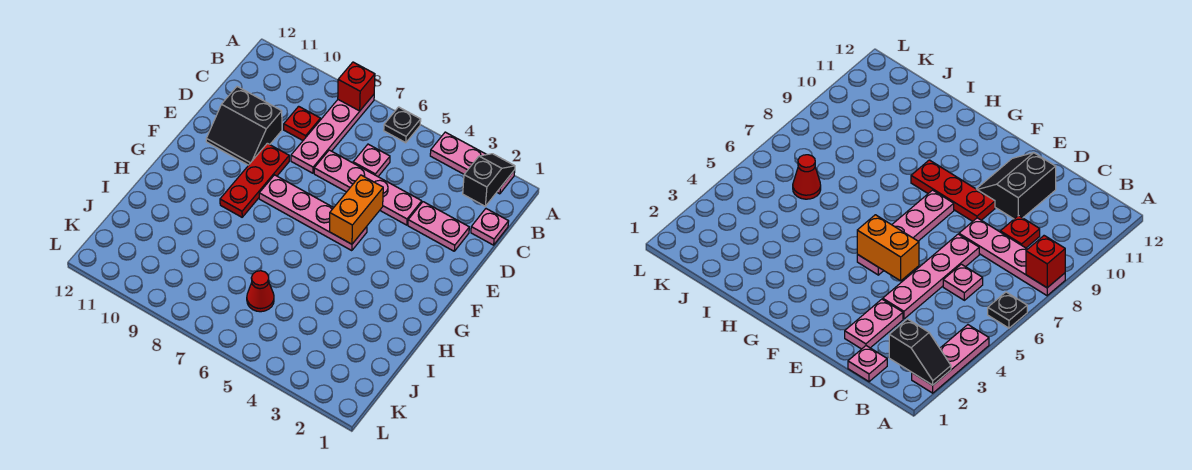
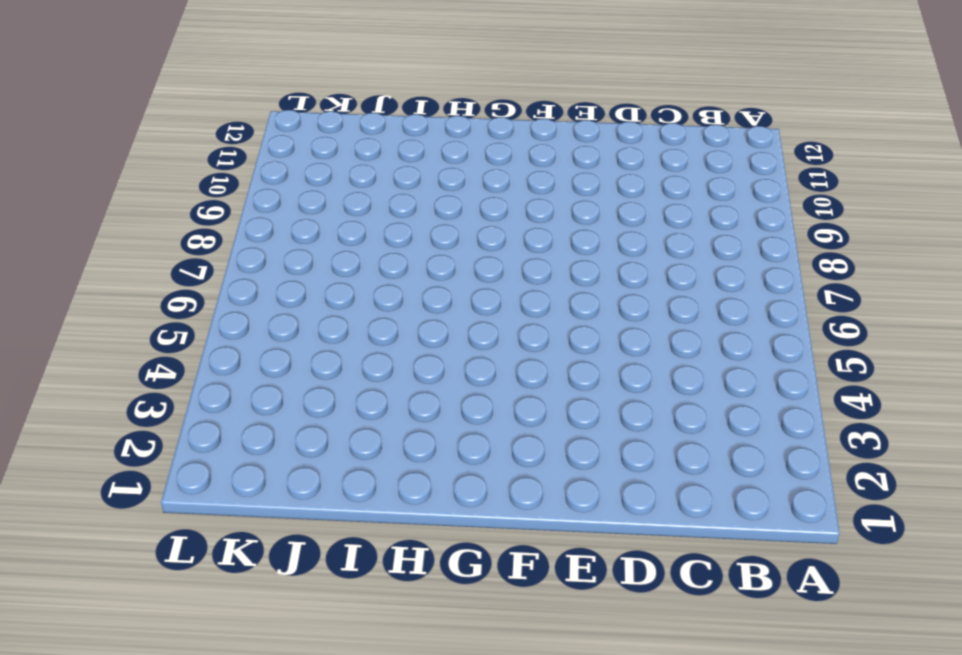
none -> pink plate A2:A4 level 1
none -> black plate A6 level 1
none -> pink plate A8:D8 level 1

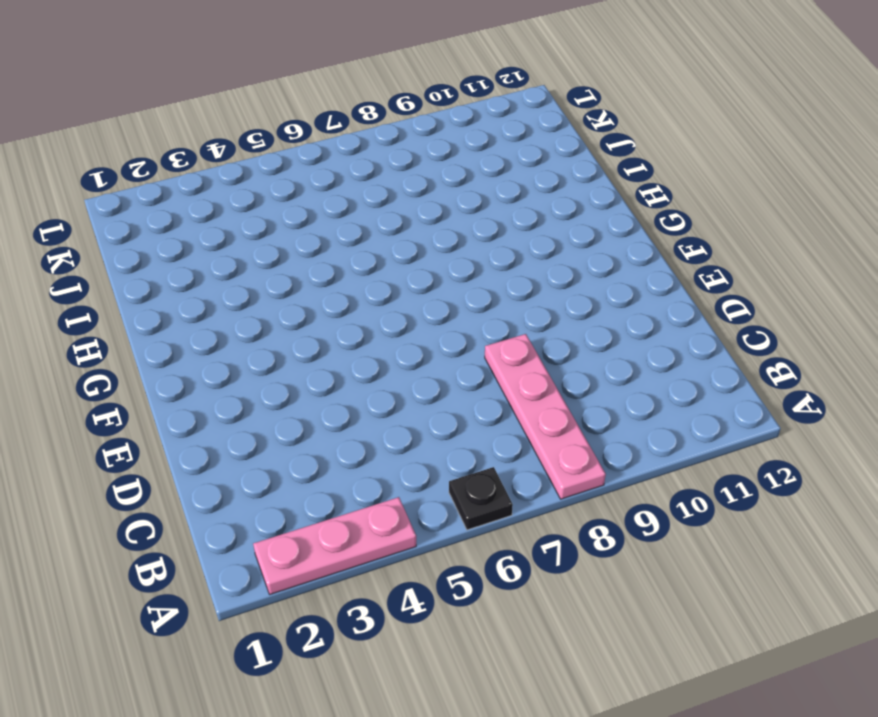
none -> pink plate C1 level 1
none -> pink plate C6 level 1
none -> red plate C9 level 1

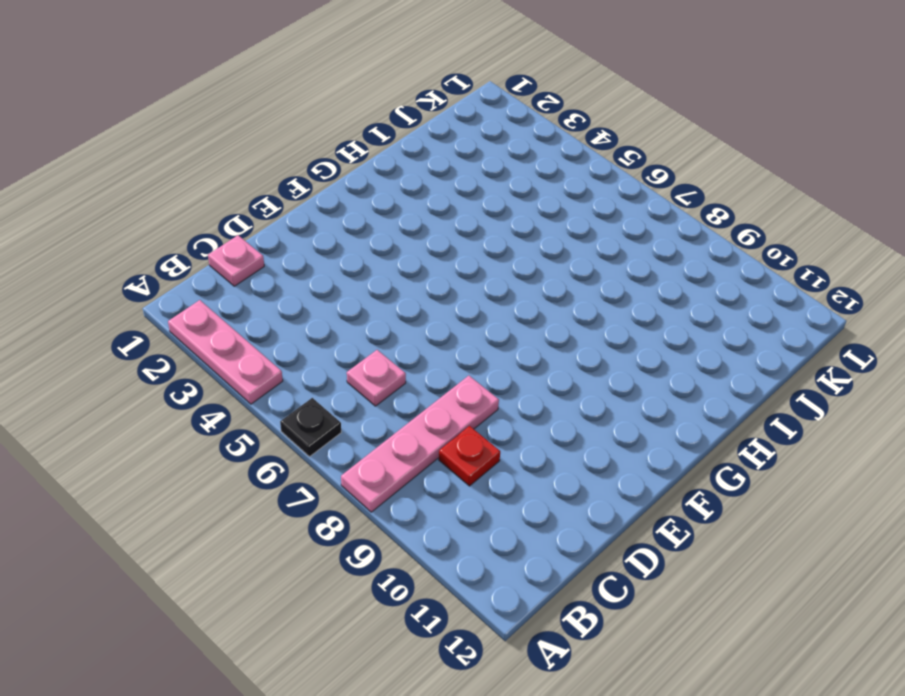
none -> pink plate D2:D3 level 1
none -> pink plate D4:D7 level 1
none -> black slope D10:E11 level 1 top D

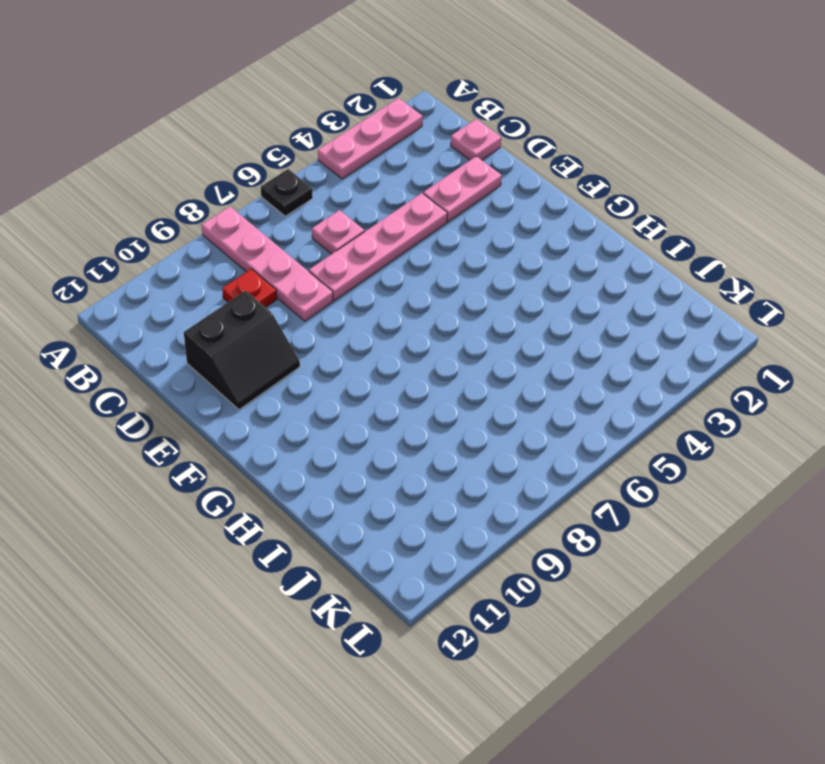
none -> red plate E9:G9 level 1
none -> pink plate F5:F8 level 1
none -> red cone J6 level 1

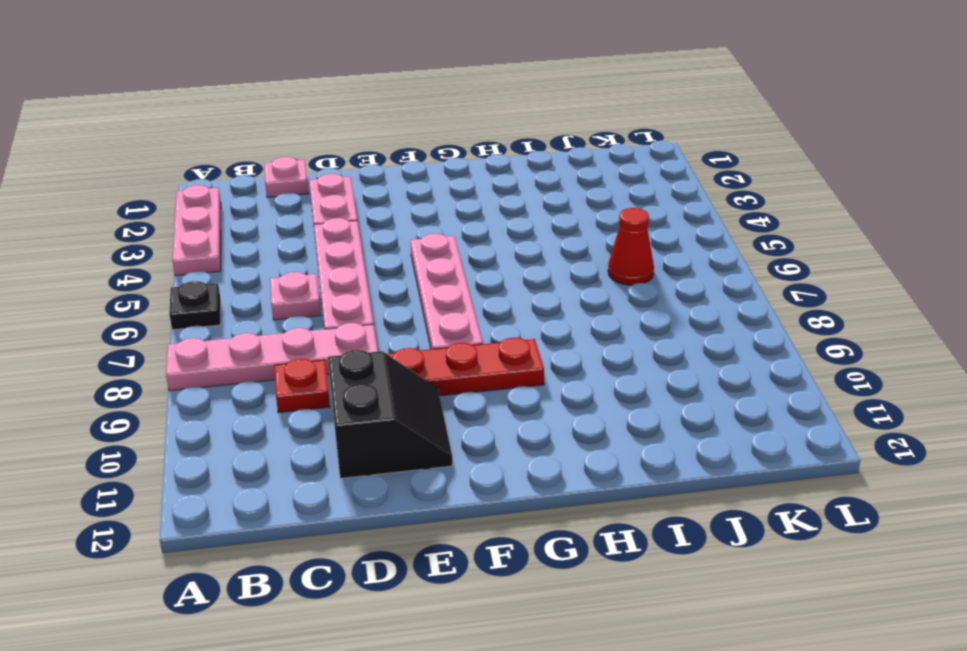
none -> black slope A2:B2 level 2 top B
none -> red brick A8 level 2
none -> orange brick E5:F5 level 2

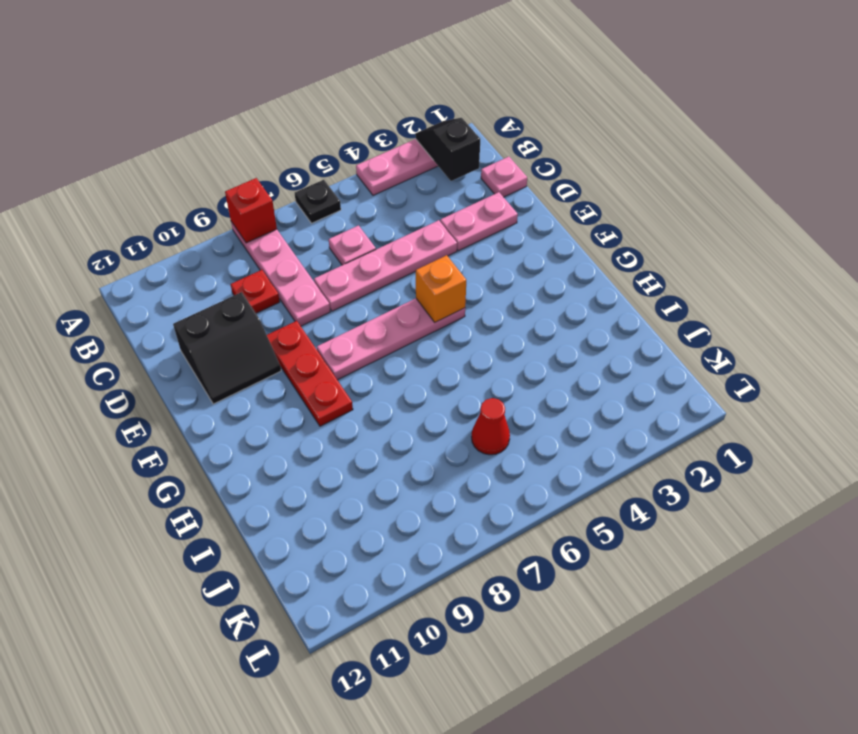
orange brick F5 level 2 -> orange brick E5:F5 level 2

